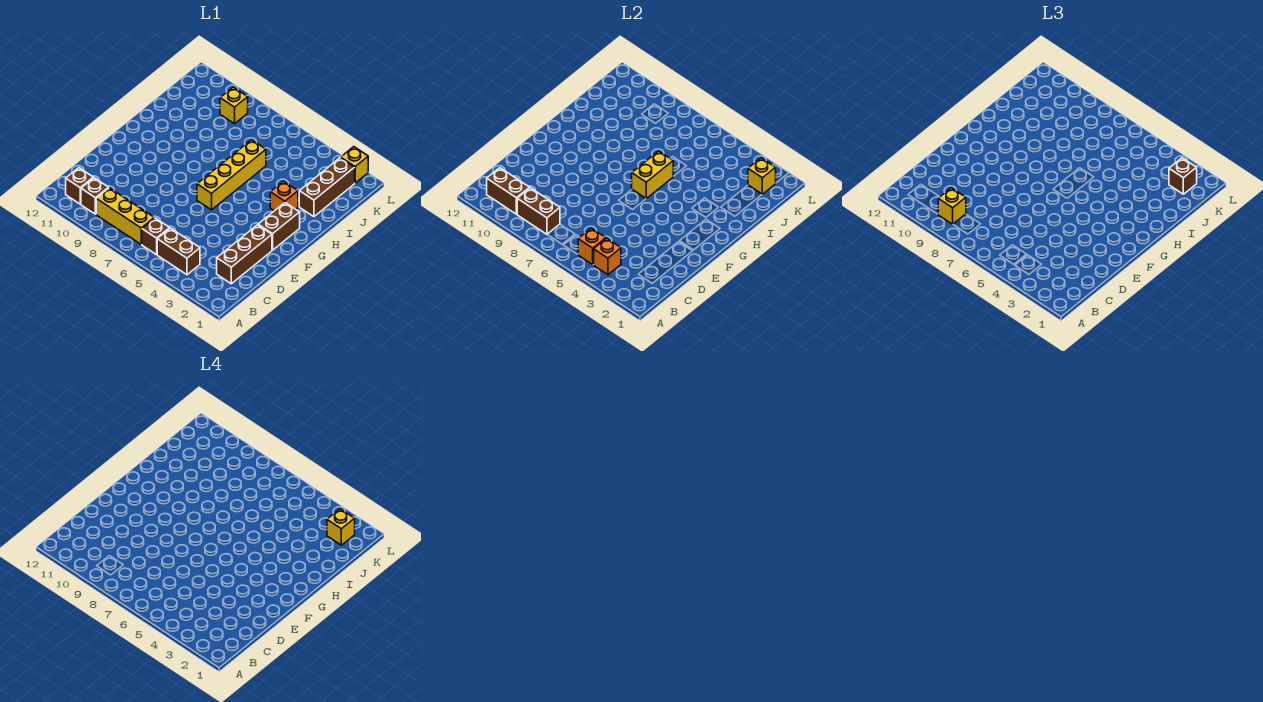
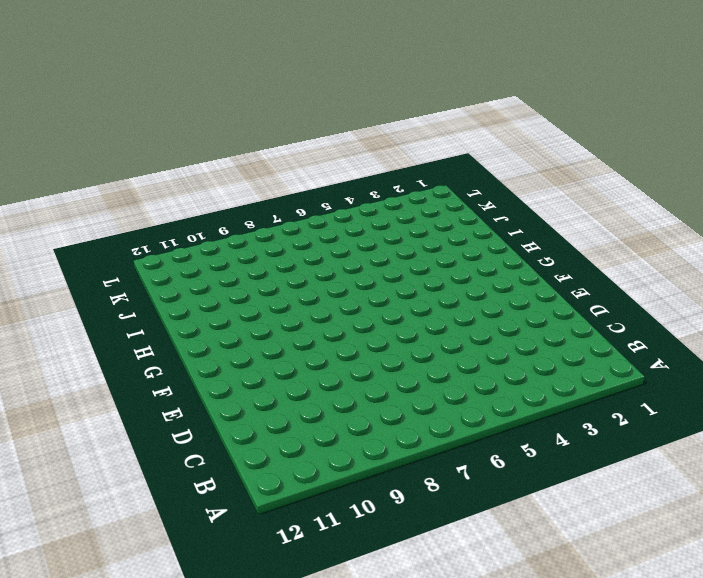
none -> brown brick B4:B5 level 1
none -> brown brick B6 level 1
none -> yellow brick B7:B9 level 1

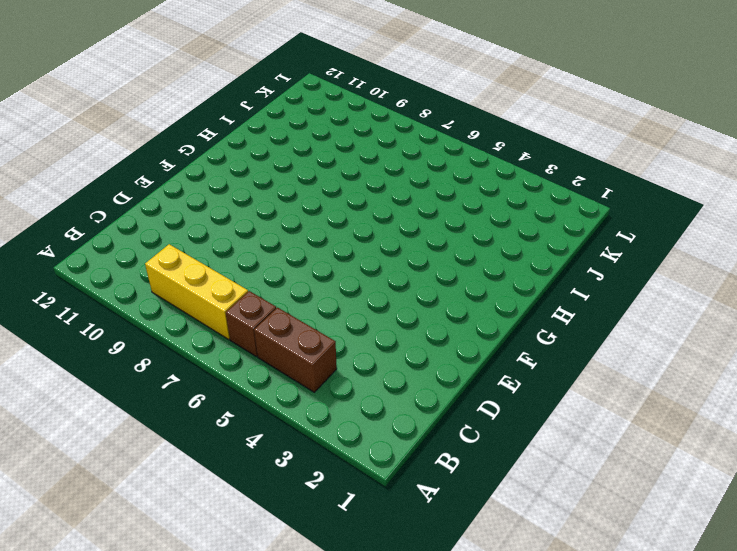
none -> brown brick B10 level 1
none -> brown brick B11 level 1
none -> brown brick C2:E2 level 1

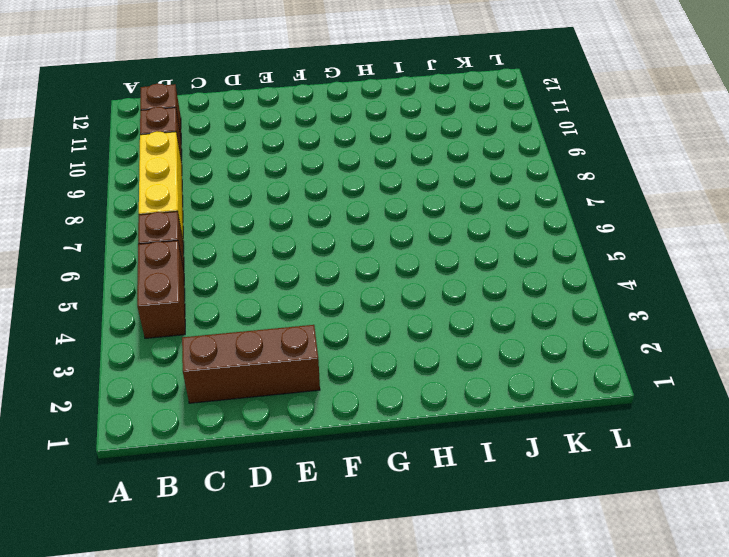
none -> brown brick F2:G2 level 1
none -> yellow brick F6:I6 level 1
none -> orange brick H3 level 1

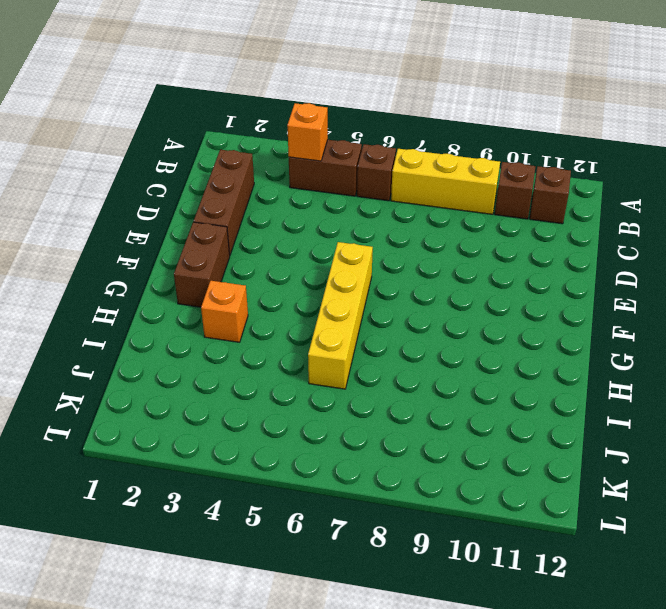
none -> brown brick I2:K2 level 1
none -> yellow brick K9 level 1
none -> yellow brick L2 level 1

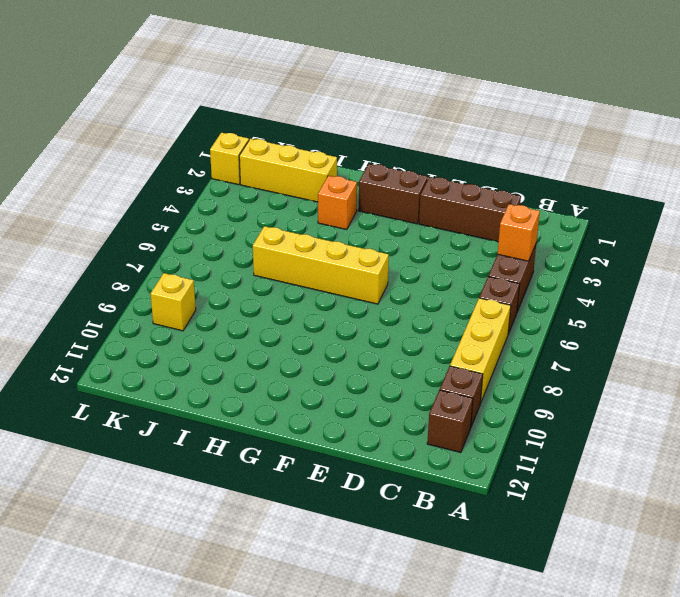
yellow brick I2:K2 level 1 -> brown brick I2:K2 level 1
none -> orange brick B5 level 2
none -> brown brick B8:B9 level 2
none -> brown brick B10:B11 level 2

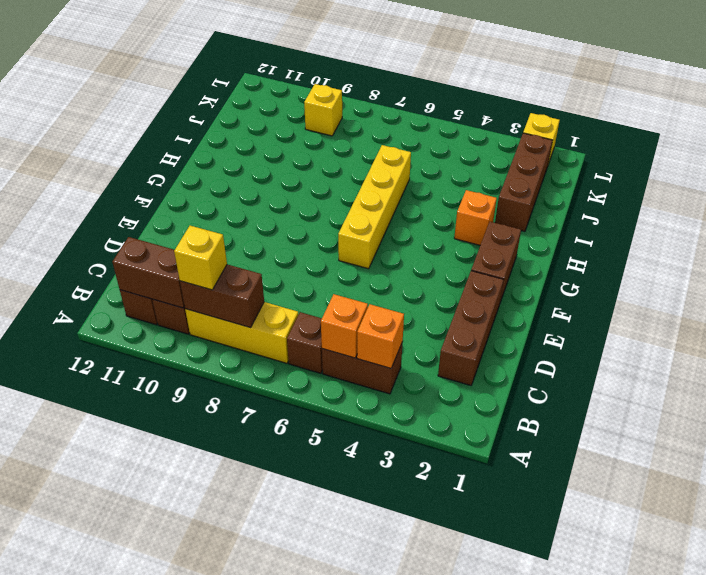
none -> yellow brick G6:H6 level 2
none -> yellow brick K2 level 2
none -> brown brick K2 level 3

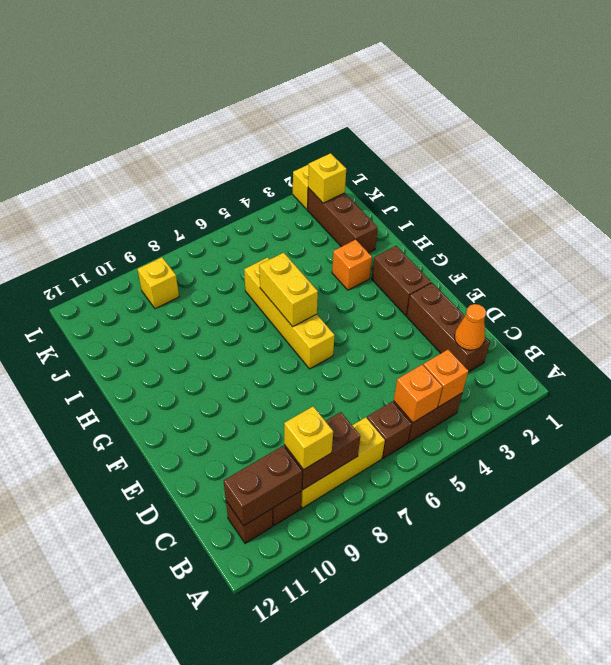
orange cone C2 level 2 -> none
none -> brown brick K2 level 3
none -> yellow brick K2 level 4

